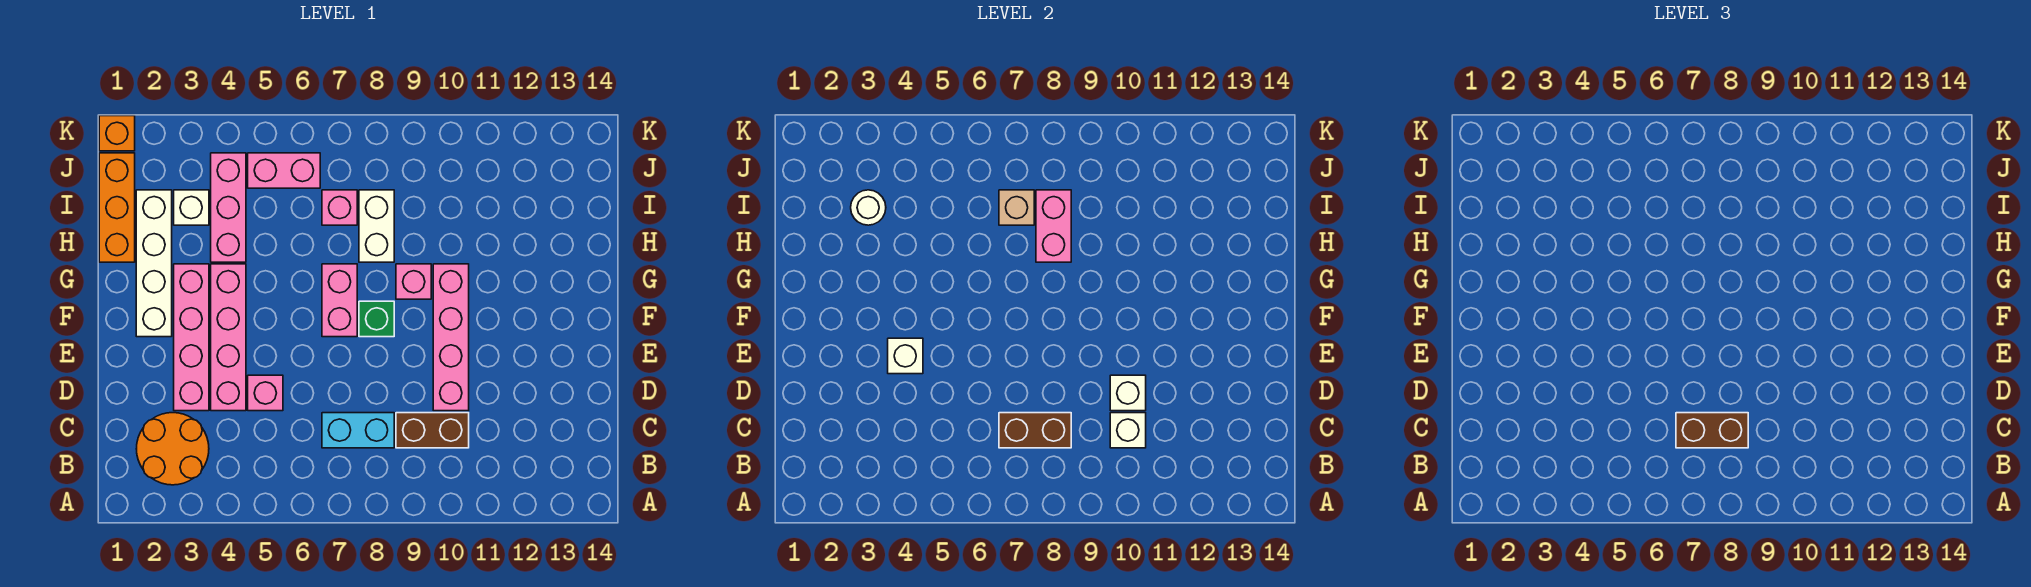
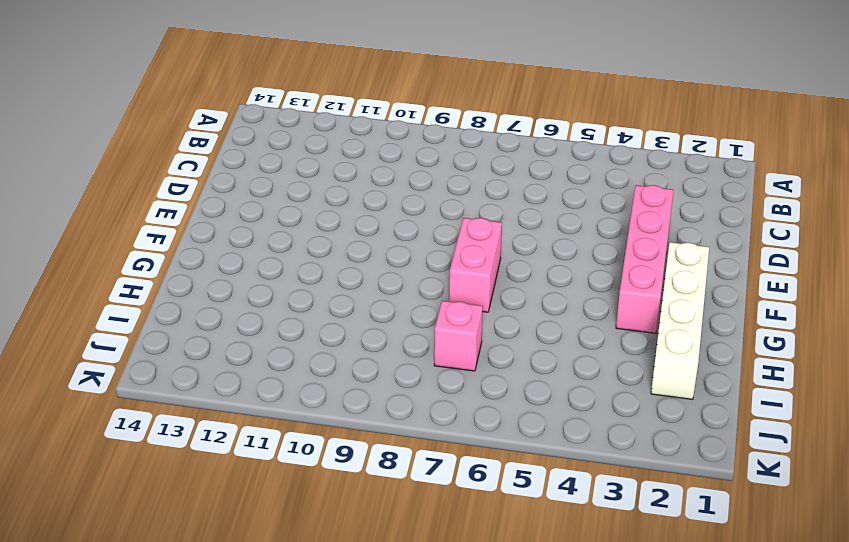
none -> orange round brick B2:C3 level 1
none -> cyan brick C7:C8 level 1
none -> brown brick C9:C10 level 1

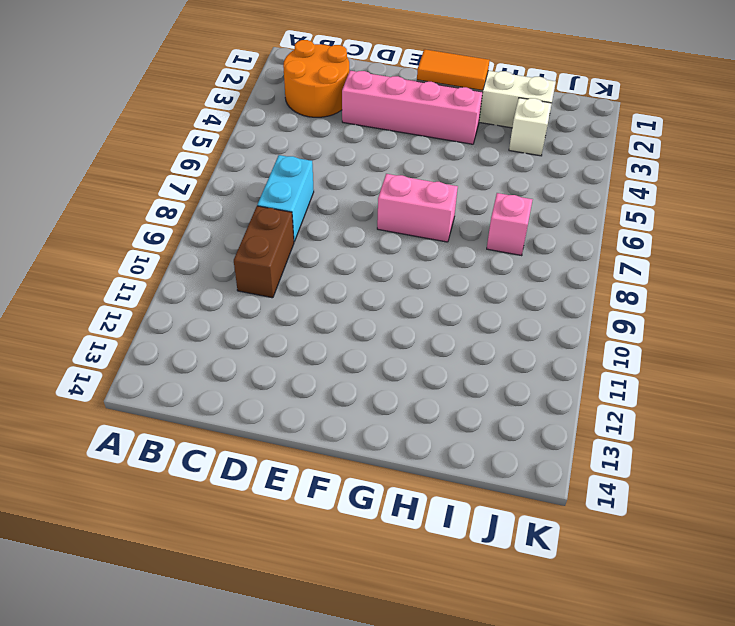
orange tile F2:G2 level 2 -> none
none -> pink brick D4:G4 level 1
none -> pink brick D5 level 1
none -> pink brick D10:G10 level 1

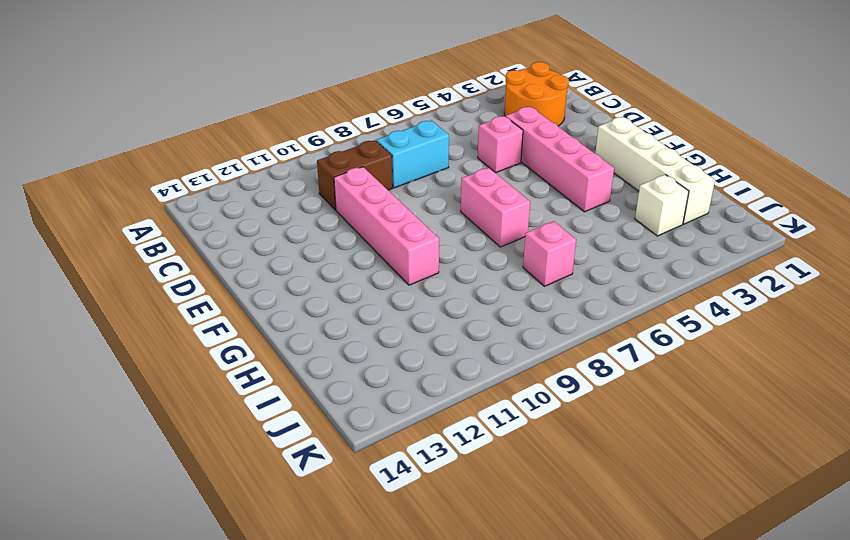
none -> pink brick D3:G3 level 1
none -> green brick F8 level 1
none -> pink brick G9 level 1

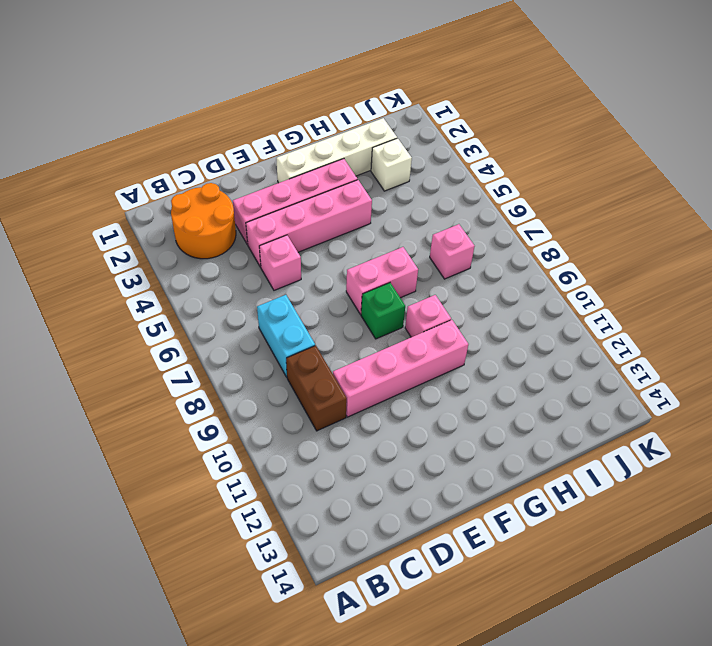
none -> orange brick H1:J1 level 1
none -> pink brick H4:J4 level 1
none -> white brick H8:I8 level 1

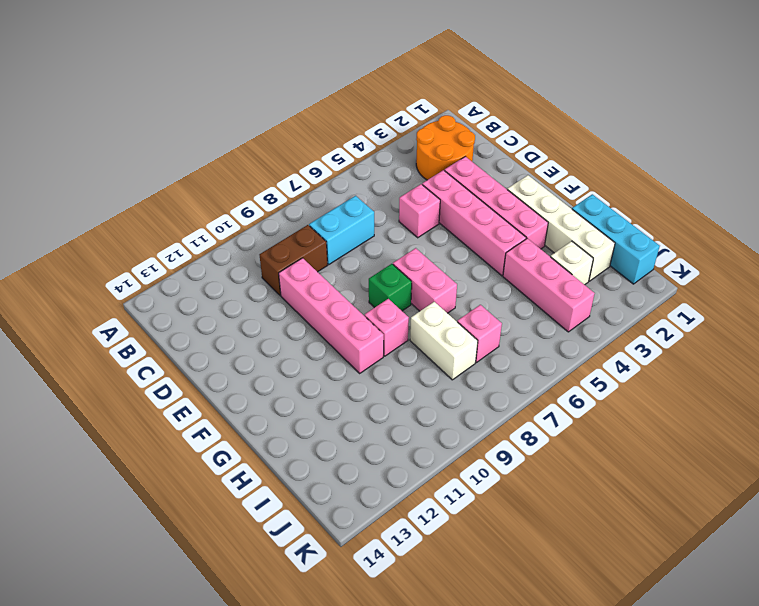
cyan brick H1:J1 level 1 -> orange brick H1:J1 level 1
none -> pink brick J5:J6 level 1
none -> orange brick K1 level 1
none -> brown brick C7:C8 level 2

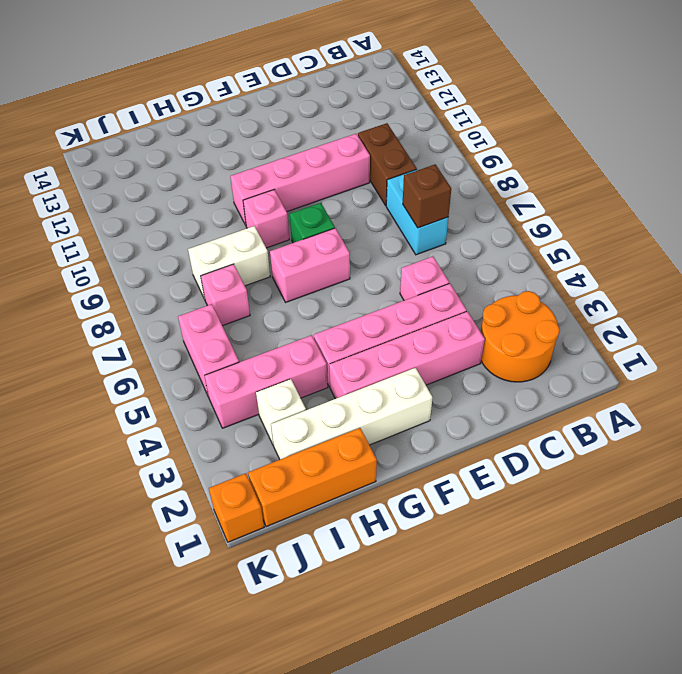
brown brick C7 level 2 -> brown brick C7:C8 level 2
none -> white brick C10 level 2
none -> white brick D10 level 2
none -> white brick E4 level 2

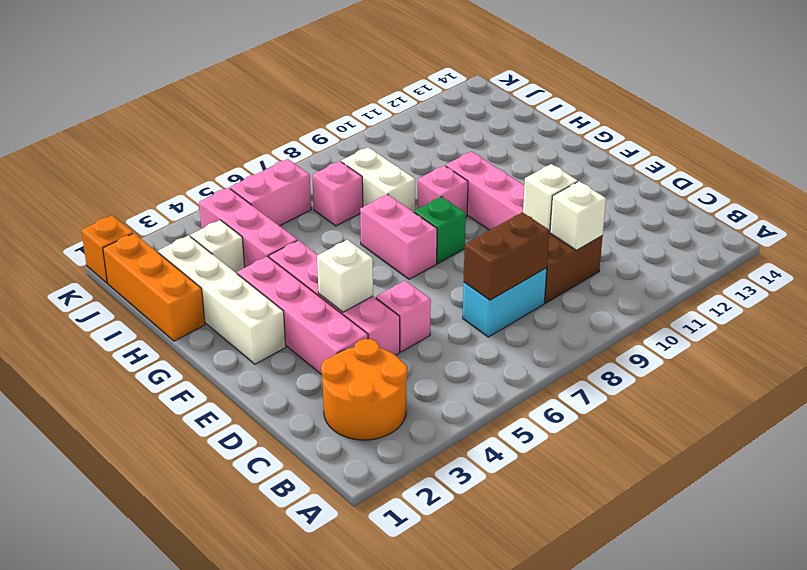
none -> pink brick H8:I8 level 2
none -> white round brick I3 level 2
none -> tan brick I7 level 2

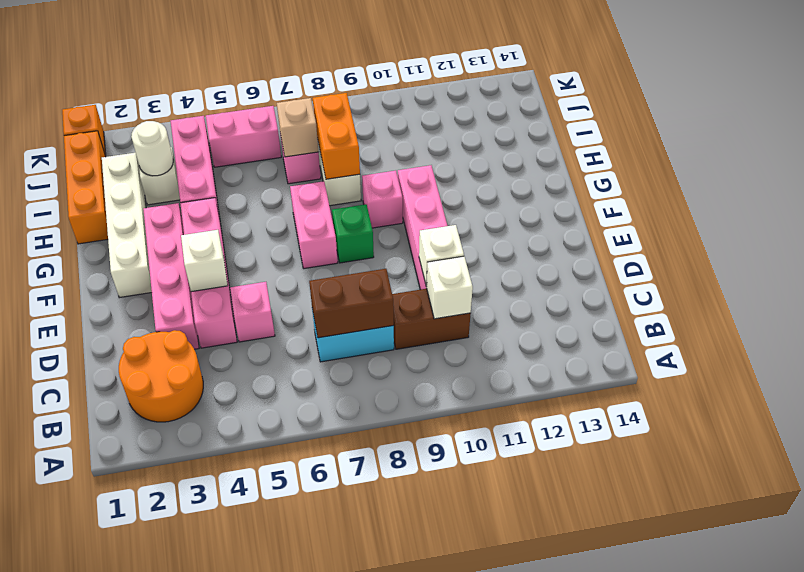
orange brick H8:I8 level 2 -> pink brick H8:I8 level 2
none -> brown brick C7:C8 level 3

